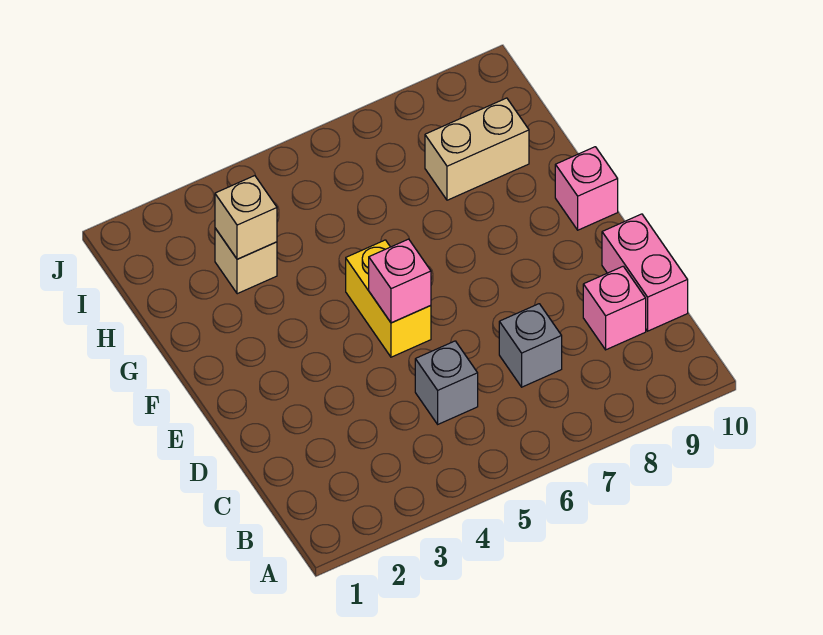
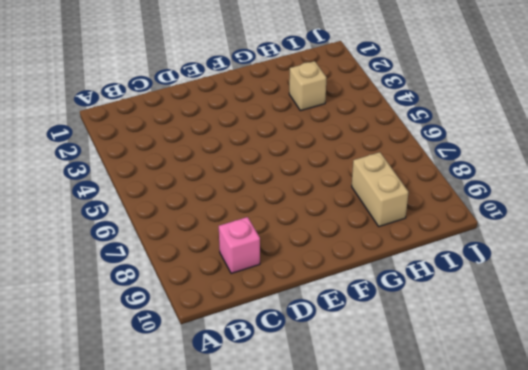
none -> grey brick C5 level 1
none -> grey brick C7 level 1

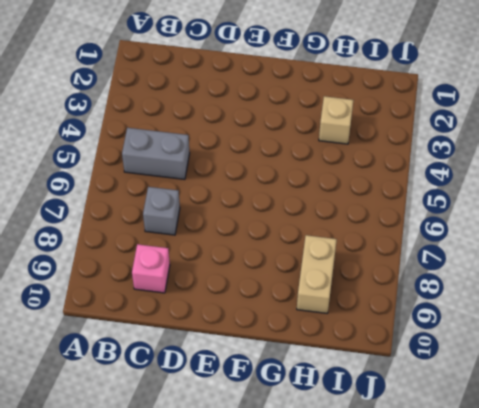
grey brick B5:C5 level 1 -> grey brick C5 level 1
none -> pink brick C10:D10 level 1
none -> yellow brick E5:F5 level 1

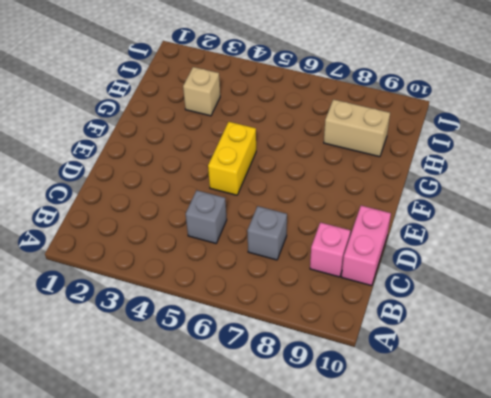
none -> pink brick F10 level 1
none -> pink brick E5 level 2

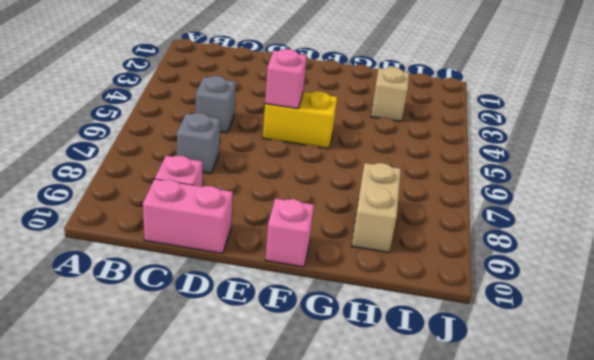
none -> tan brick H3 level 2

